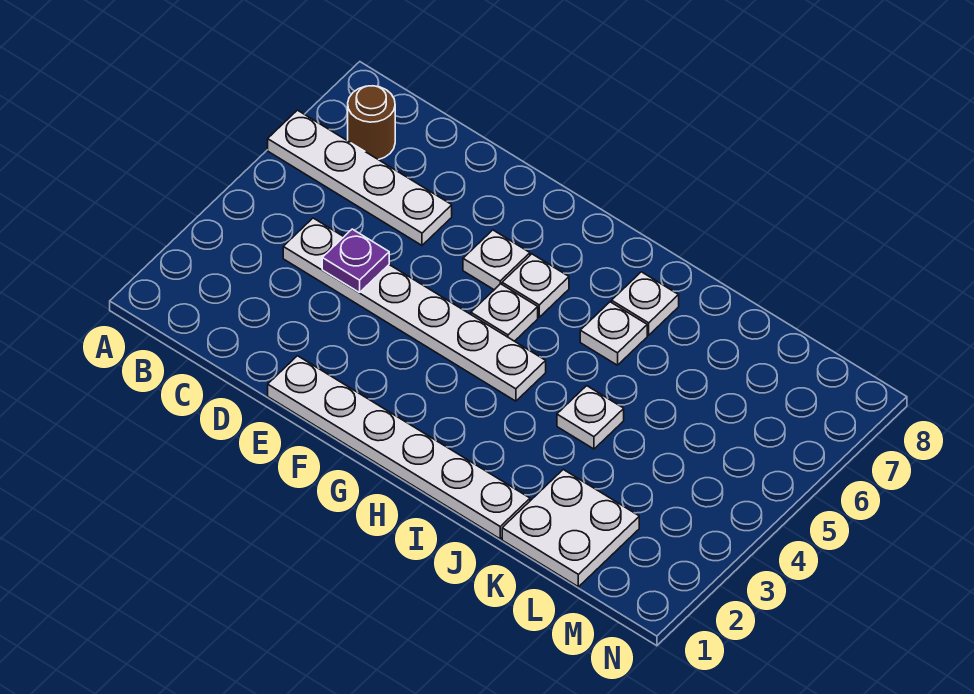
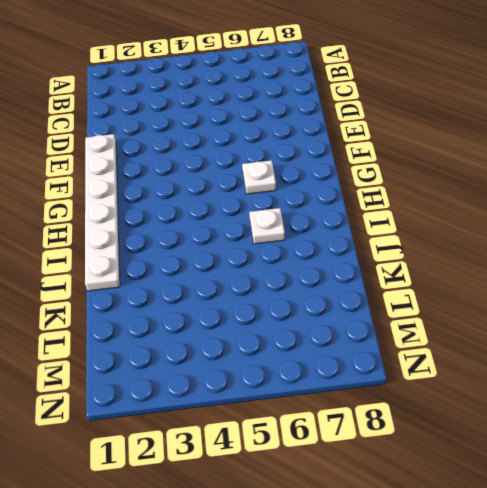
none -> white plate A6:D6 level 1
none -> brown round brick B7 level 1
none -> white plate C4:H4 level 1

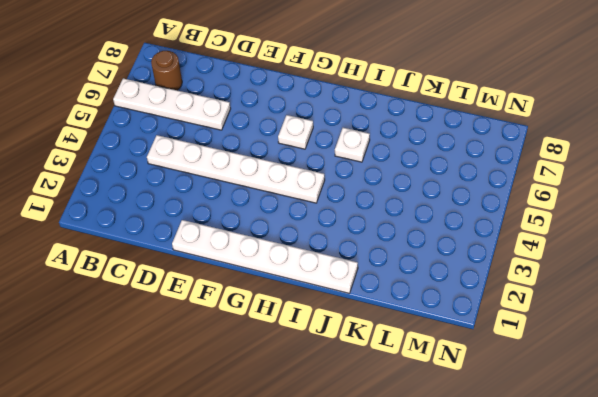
none -> white plate F6 level 1
none -> white plate G5 level 1
none -> white plate I7 level 1

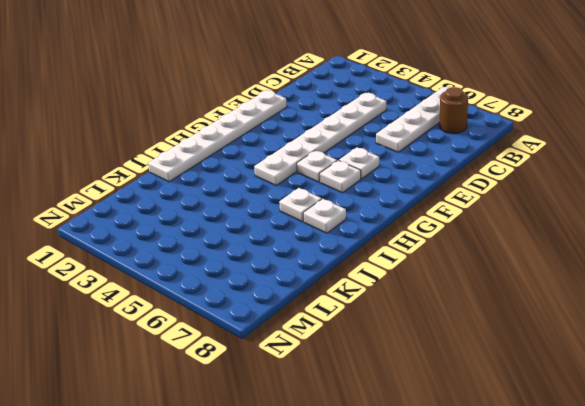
none -> white plate J4 level 1
none -> white plate K1:L2 level 1
none -> purple plate D4 level 2

